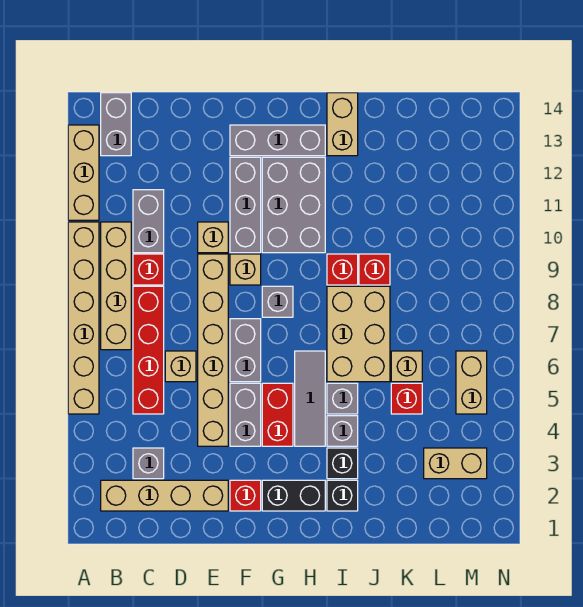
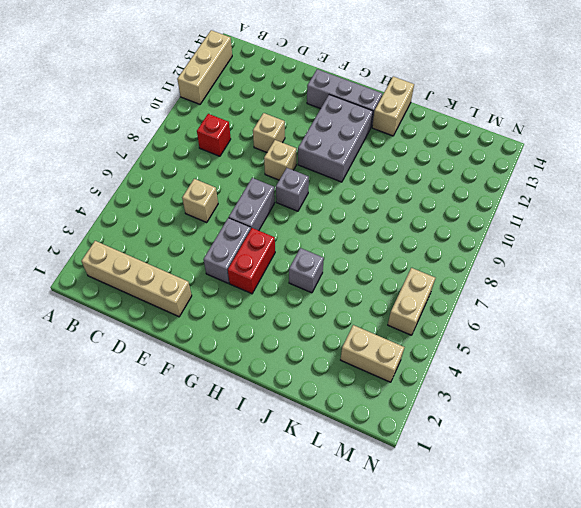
none -> tan brick A5:A10 level 1
none -> tan brick B7:B10 level 1
none -> grey brick B13:B14 level 1
none -> grey brick C3 level 1

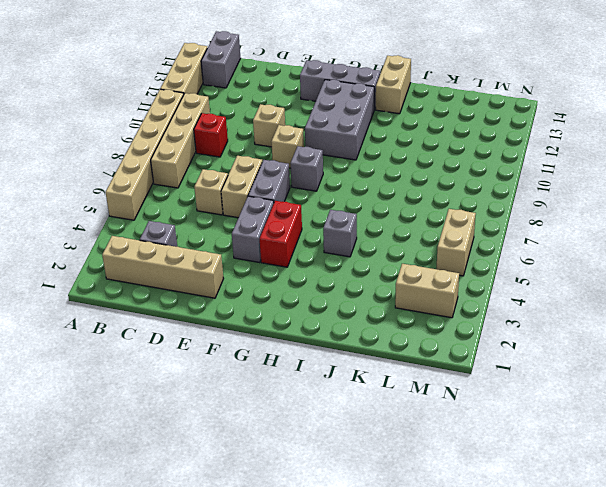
tan brick E6:E7 level 1 -> tan brick E4:E9 level 1
none -> red brick C5:C8 level 1
none -> grey brick C10:C11 level 1
none -> red brick F2 level 1
none -> grey brick F10:F12 level 1

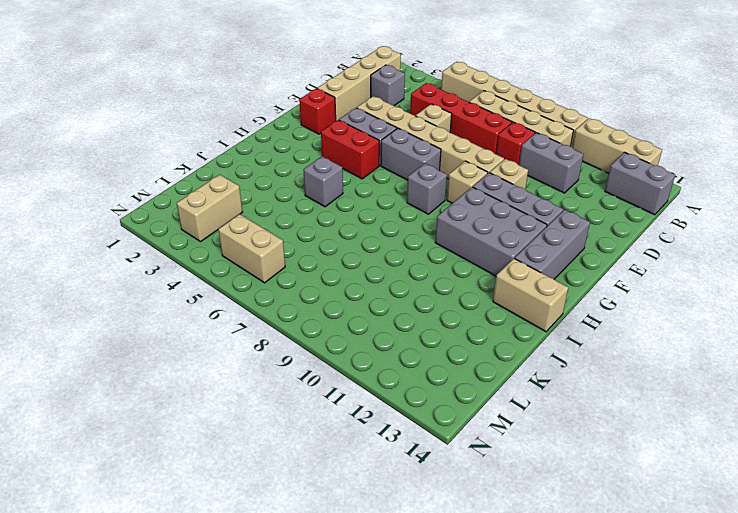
none -> black brick G2:H2 level 1
none -> grey tile H4:H6 level 1
none -> black brick I2 level 1
none -> black brick I3 level 1

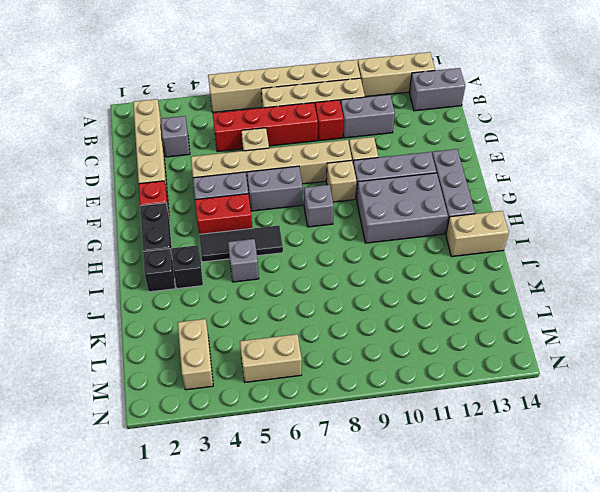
black tile H4:H6 level 1 -> grey tile H4:H6 level 1
none -> grey brick I4 level 1
none -> tan brick I6:J8 level 1
none -> red brick I9 level 1
none -> red brick J9 level 1

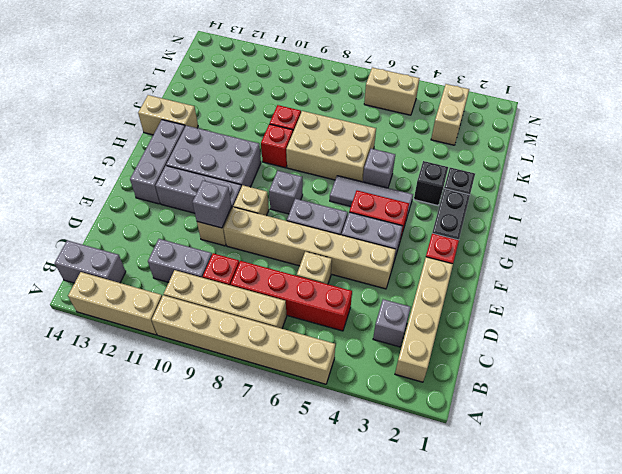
grey brick E10 level 2 -> grey brick I4 level 1
none -> red brick K5 level 1
none -> tan brick K6 level 1

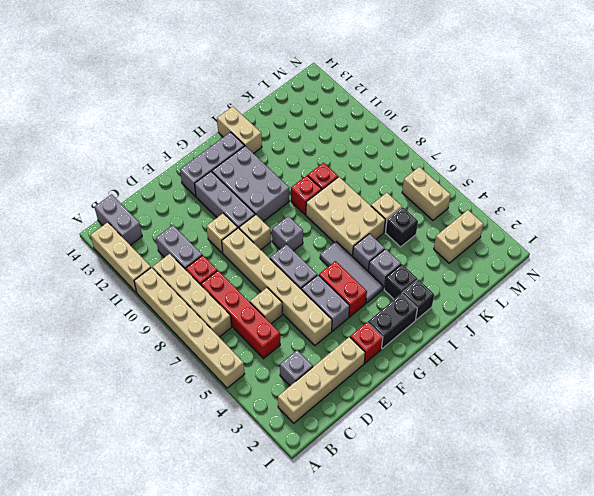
black brick K5 level 1 -> red brick K5 level 1

